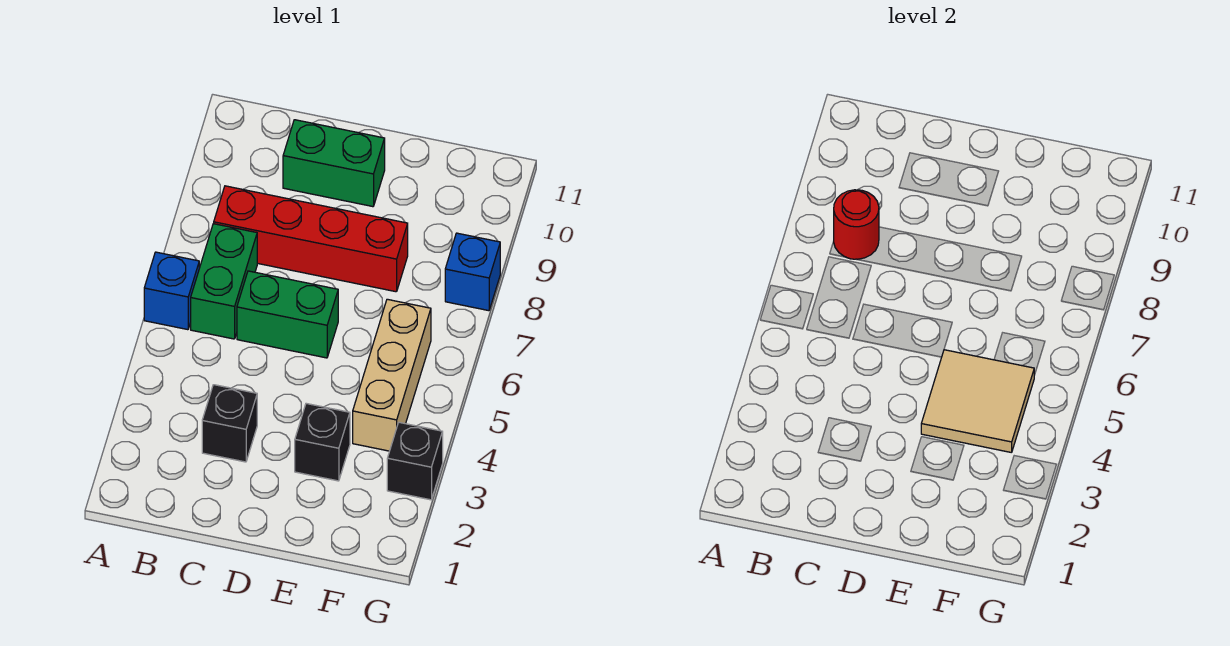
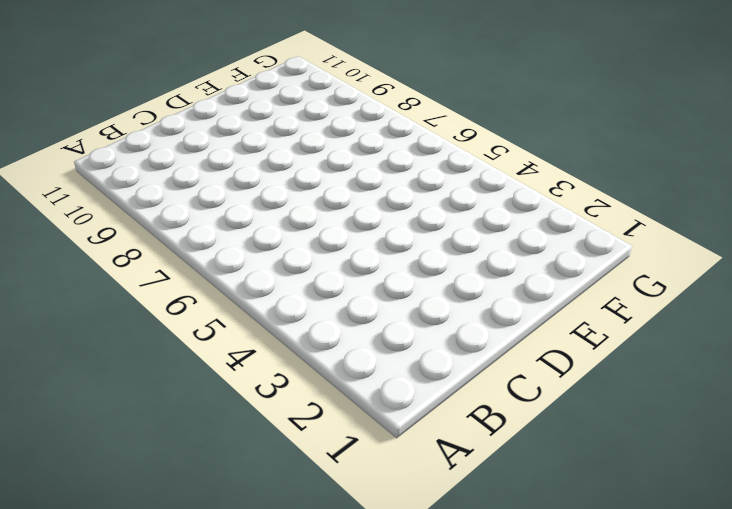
none -> blue brick A6 level 1
none -> green brick B6:B7 level 1
none -> red brick B8:E8 level 1

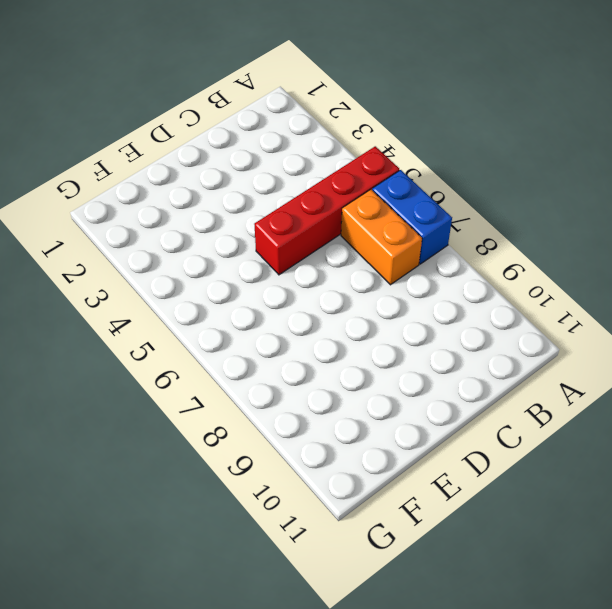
red brick A5:D5 level 1 -> red brick B8:E8 level 1
blue brick A6:A7 level 1 -> blue brick A6 level 1
orange brick B6:B7 level 1 -> green brick B6:B7 level 1
none -> black brick C3 level 1
none -> green brick C6:D6 level 1
none -> green brick C10:D10 level 1

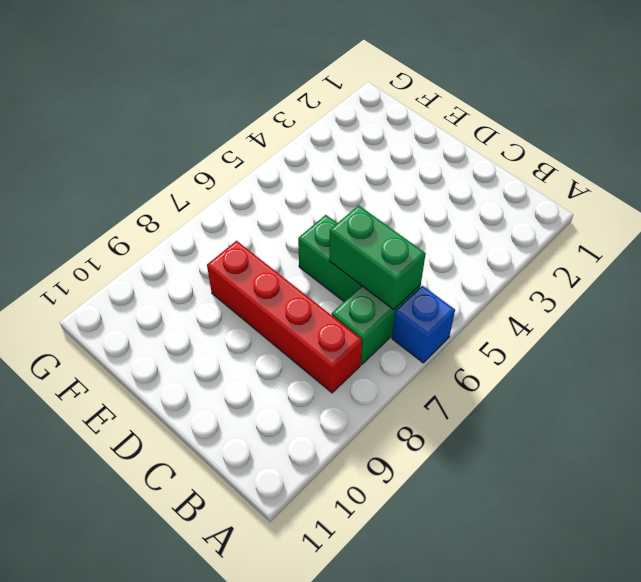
green brick B6:C6 level 2 -> green brick C10:D10 level 1
none -> black brick C3 level 1
none -> black brick E3 level 1
none -> tan brick F4:F6 level 1

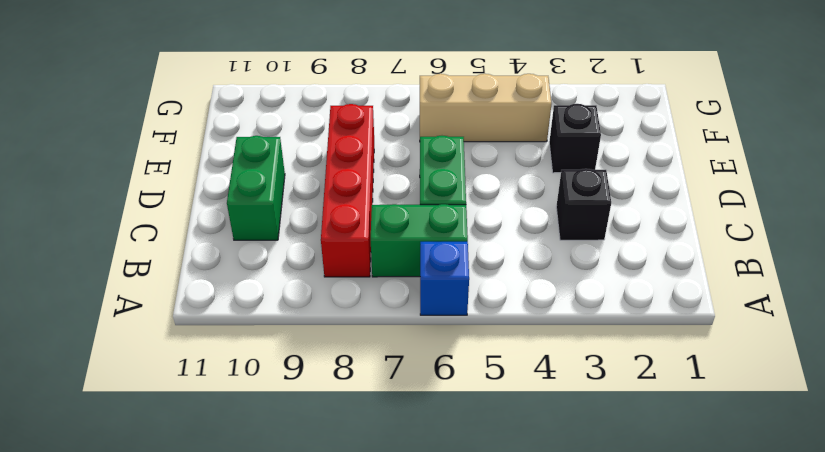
none -> black brick G3 level 1
none -> blue brick G8 level 1
none -> red round brick B8 level 2

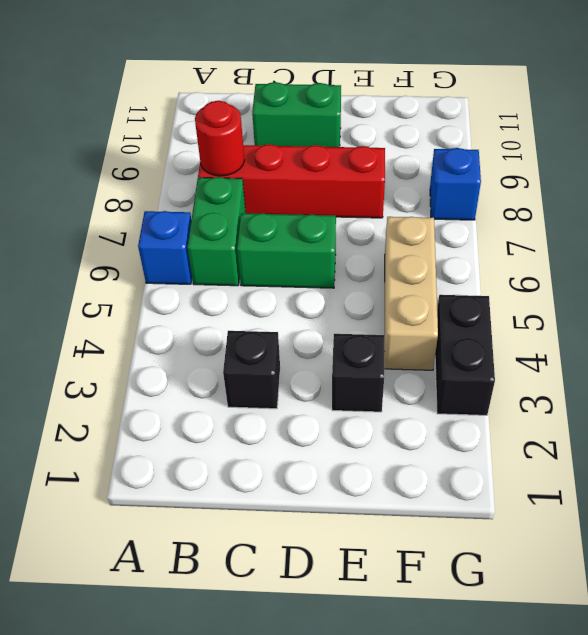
black brick G3:G4 level 1 -> black brick G3 level 1
none -> tan tile E4:F5 level 2

